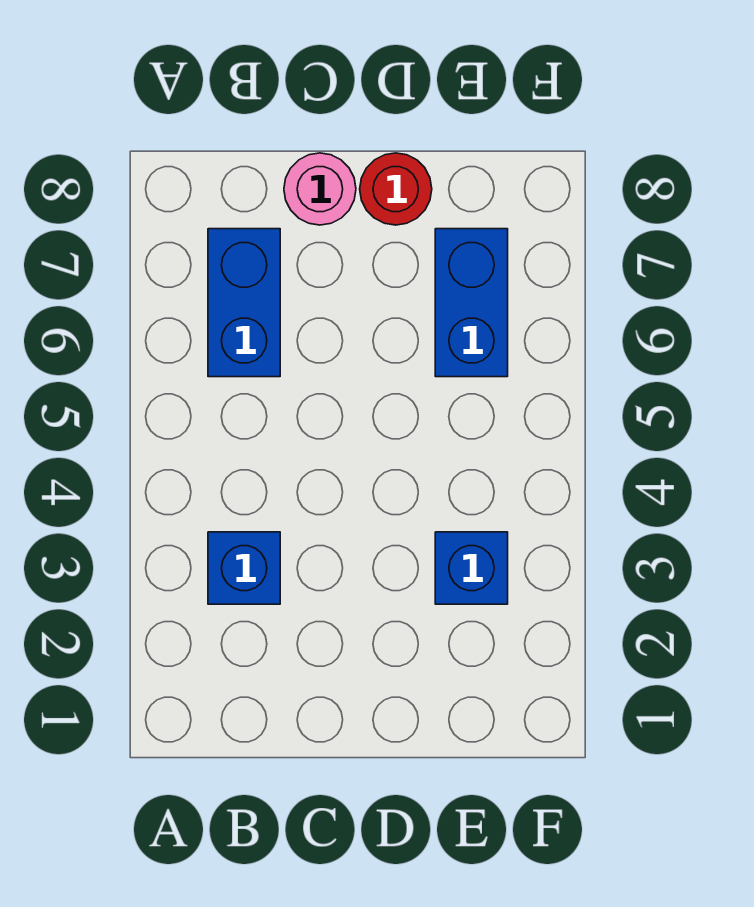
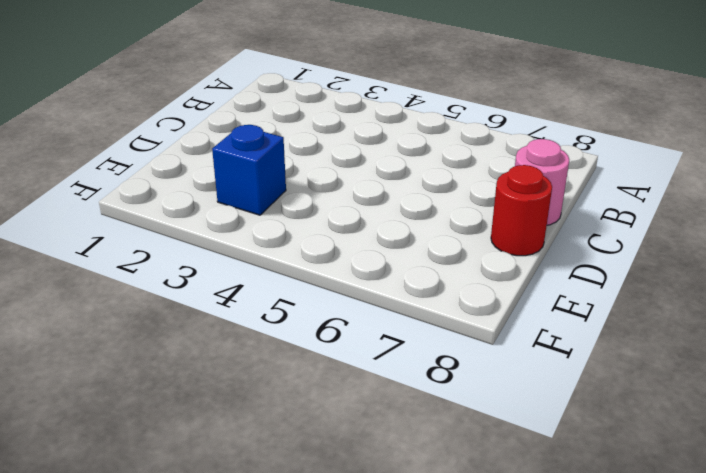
none -> blue brick B3 level 1
none -> blue brick B6:B7 level 1

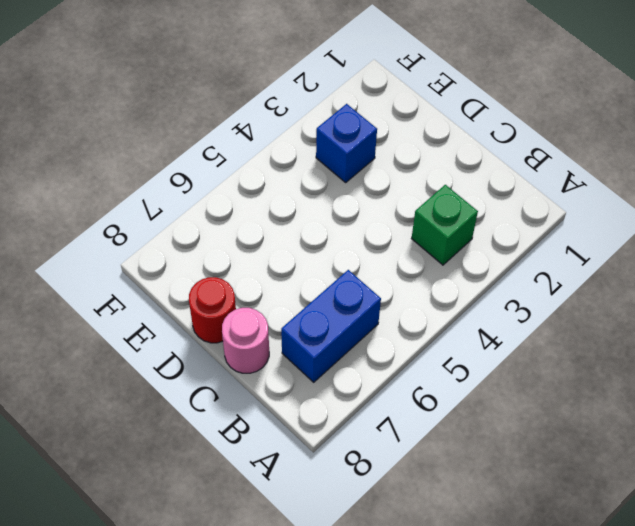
green brick B3 level 1 -> blue brick B3 level 1
none -> blue brick E6:E7 level 1

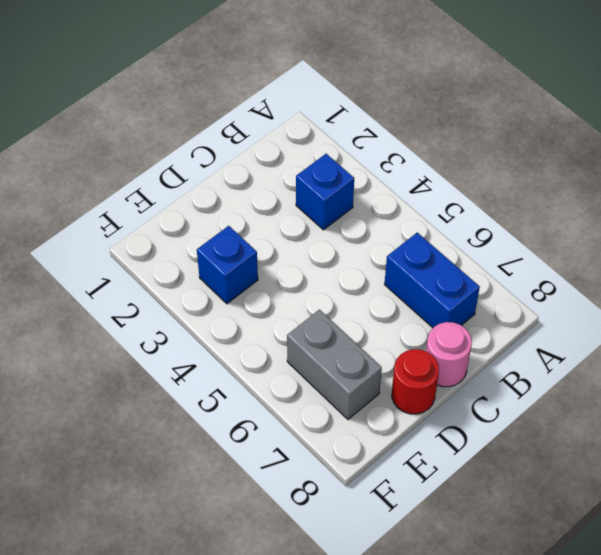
grey brick E6:E7 level 1 -> blue brick E6:E7 level 1

